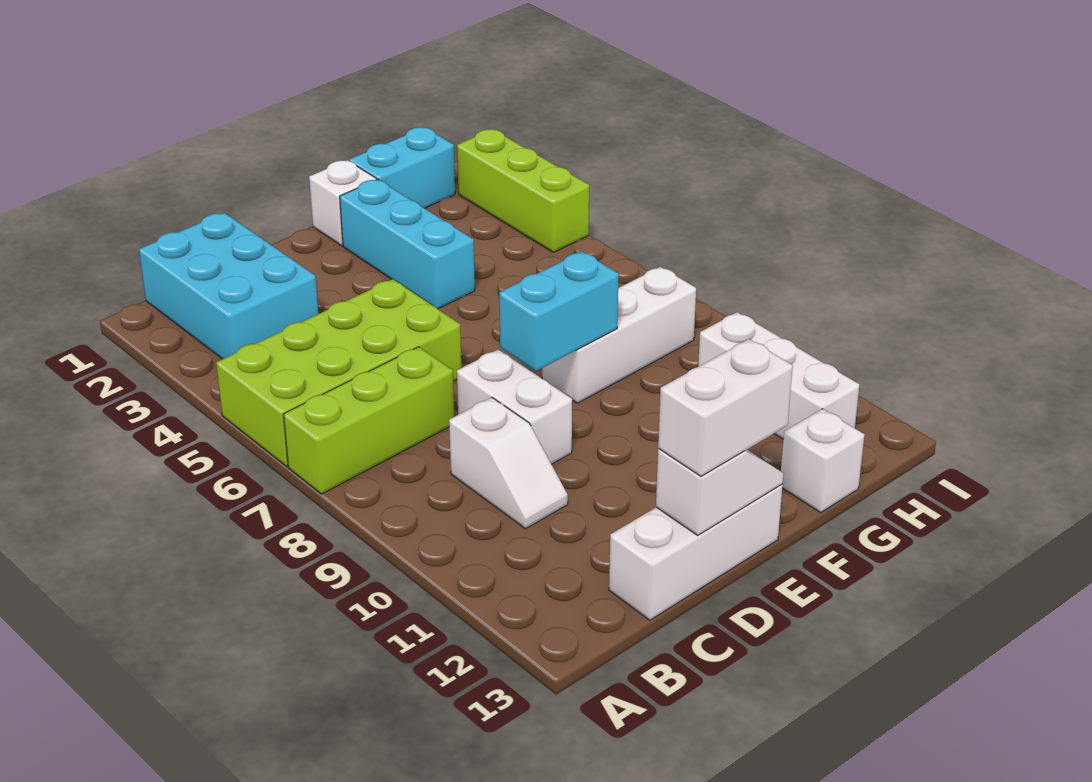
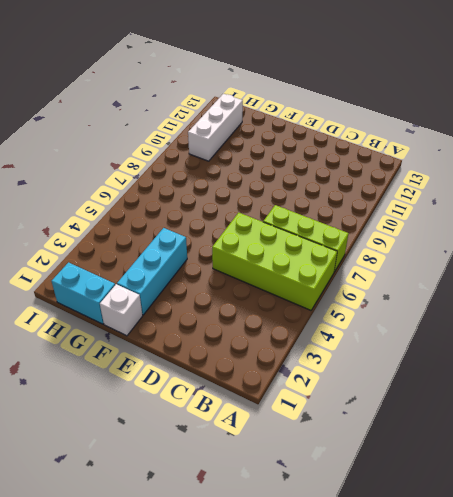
none -> cyan brick B1:C3 level 1
none -> white slope C9:C10 level 1 top 9
none -> white brick C13:E13 level 1

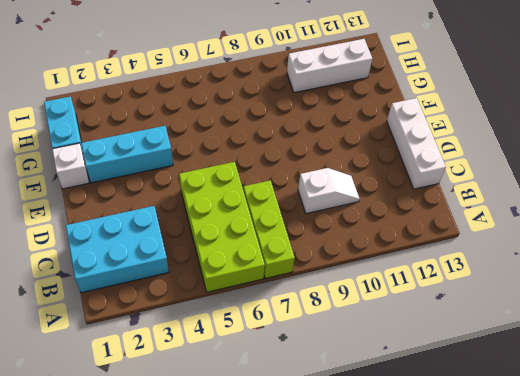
none -> white brick D8:D9 level 1
none -> white brick F8:H8 level 1
none -> white brick G13 level 1

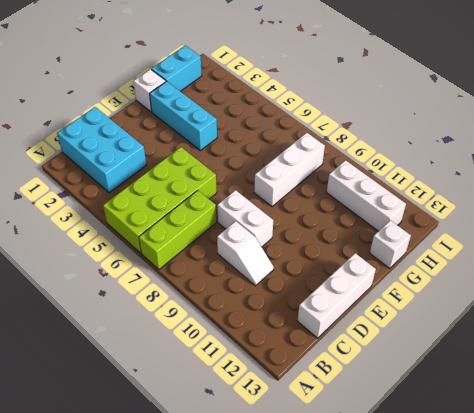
none -> lime brick I2:I4 level 1
none -> white slope D13:E13 level 2 top D
none -> cyan brick E8:F8 level 2

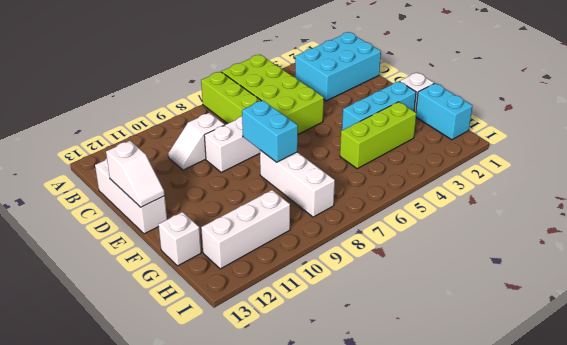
lime brick G3:G5 level 1 -> lime brick I2:I4 level 1
none -> white brick D13:E13 level 3

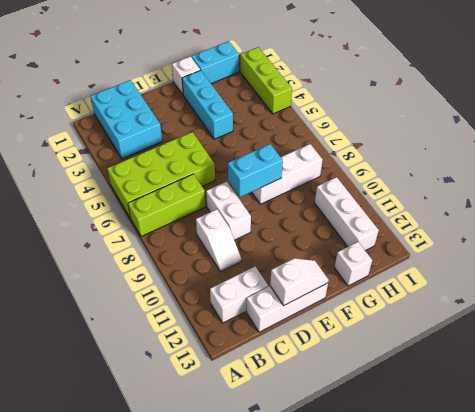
white brick B12:C12 level 1 -> white brick D13:E13 level 3

